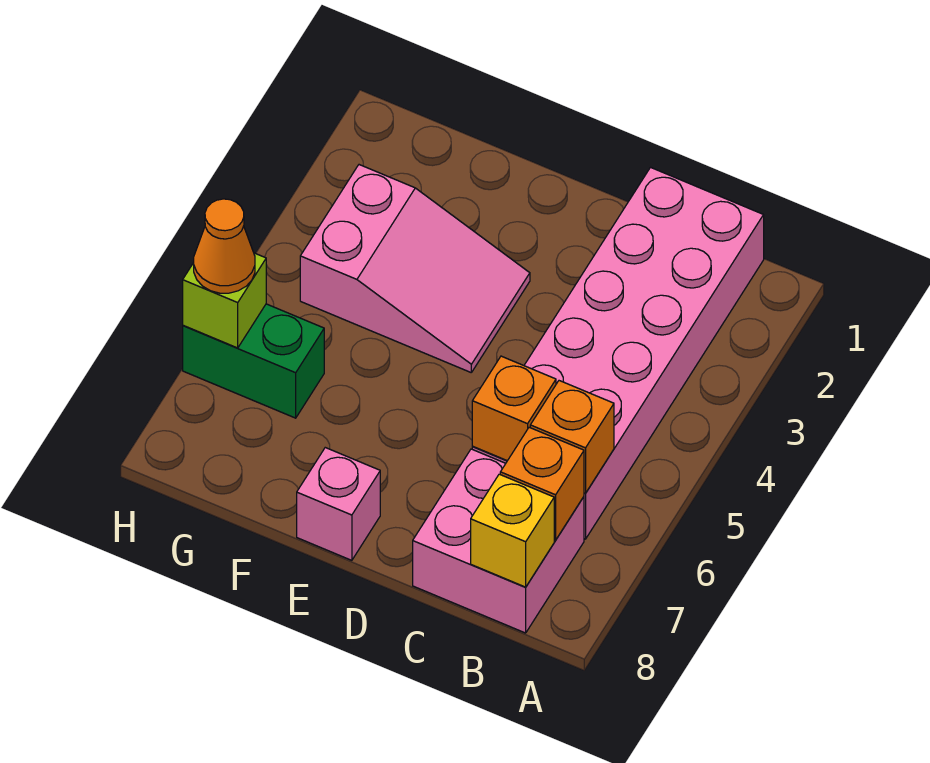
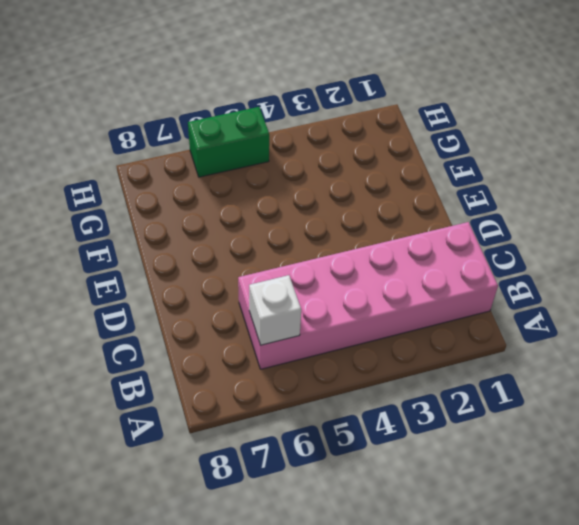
white brick B6 level 2 -> orange brick B6 level 2
green brick H5:H6 level 1 -> green brick G6:H6 level 1
none -> pink brick B7:C8 level 1
none -> pink slope E3:G4 level 1 top G

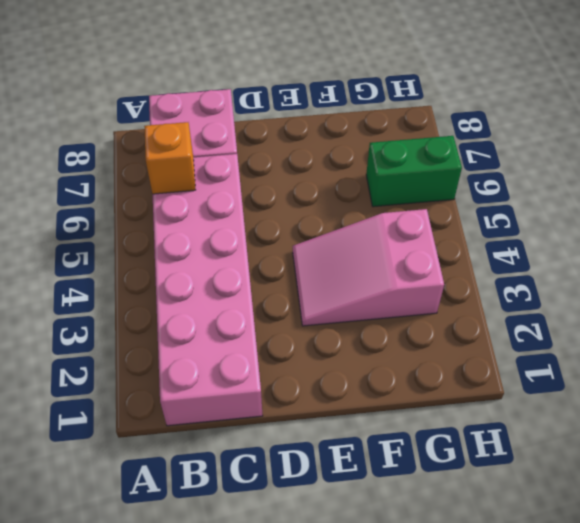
none -> pink brick E8 level 1
none -> orange brick B7 level 2

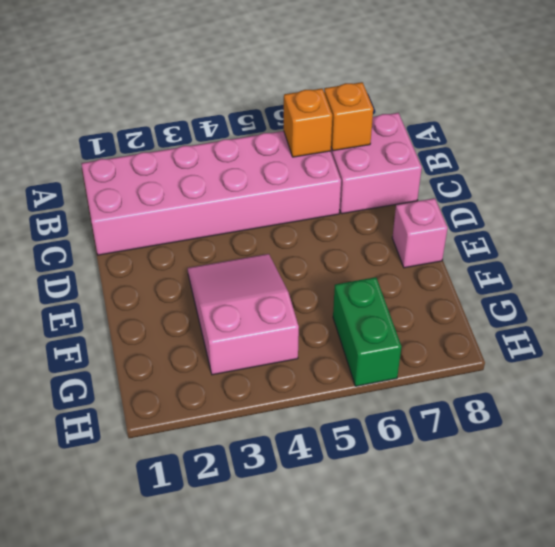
none -> yellow brick B8 level 2
none -> orange brick C6 level 2

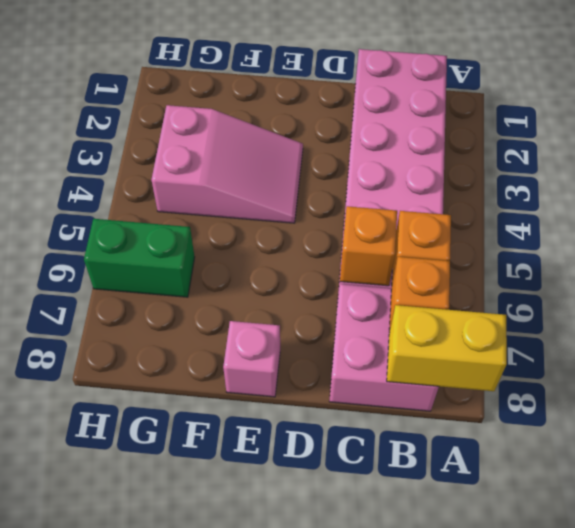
yellow brick A8:B8 level 2 -> yellow brick B8 level 2
none -> lime brick H6 level 2
none -> orange cone H6 level 3

